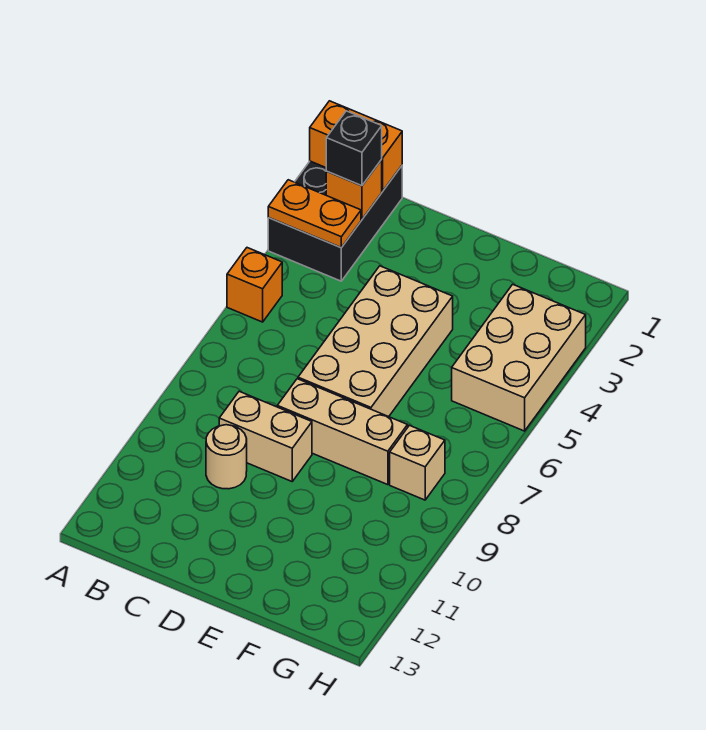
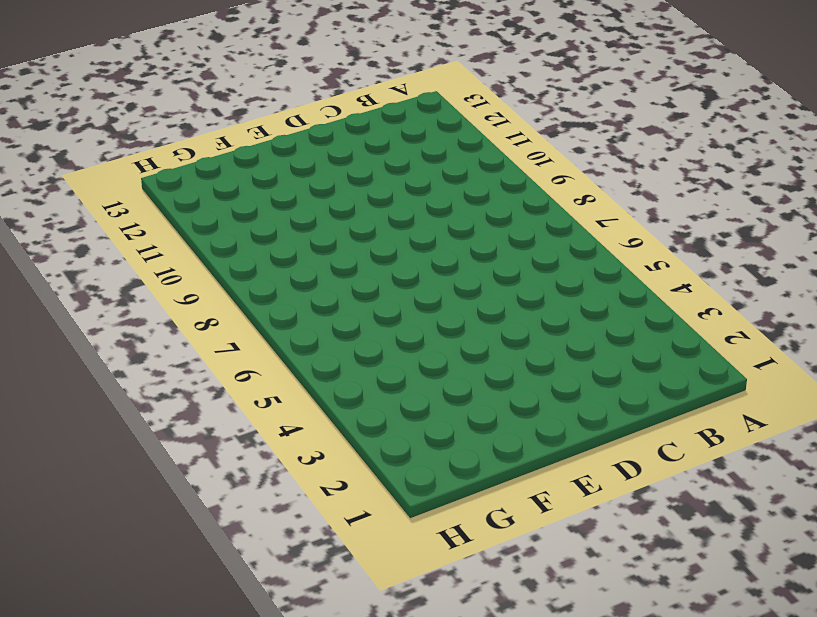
none -> black brick A1:B3 level 1
none -> orange brick A5 level 1
none -> tan brick C9:D9 level 1

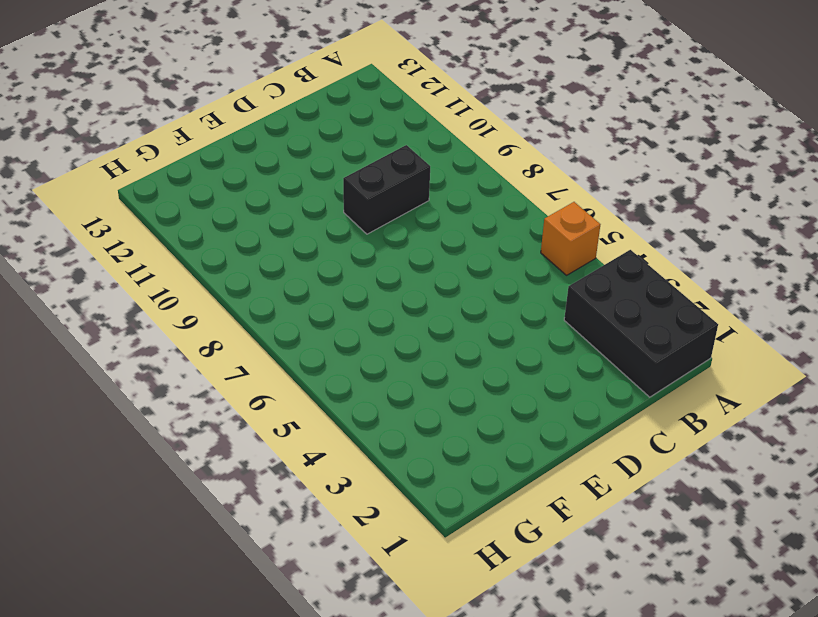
black brick C9:D9 level 1 -> tan brick C9:D9 level 1
none -> tan round brick C10 level 1
none -> tan brick D4:E7 level 1
none -> tan brick D8:F8 level 1

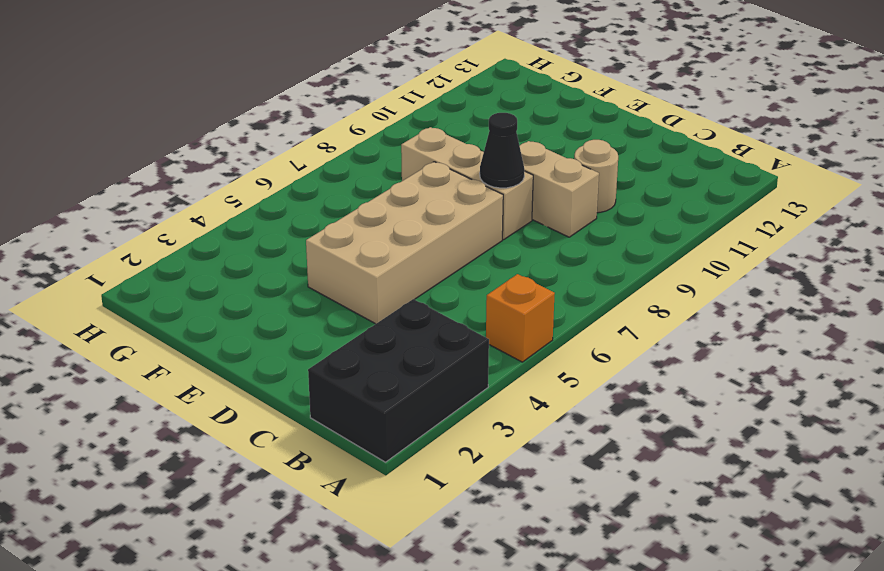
black cone D8 level 2 -> none
none -> tan brick G3:H5 level 1
none -> tan brick G8 level 1
none -> orange brick A1:B1 level 2

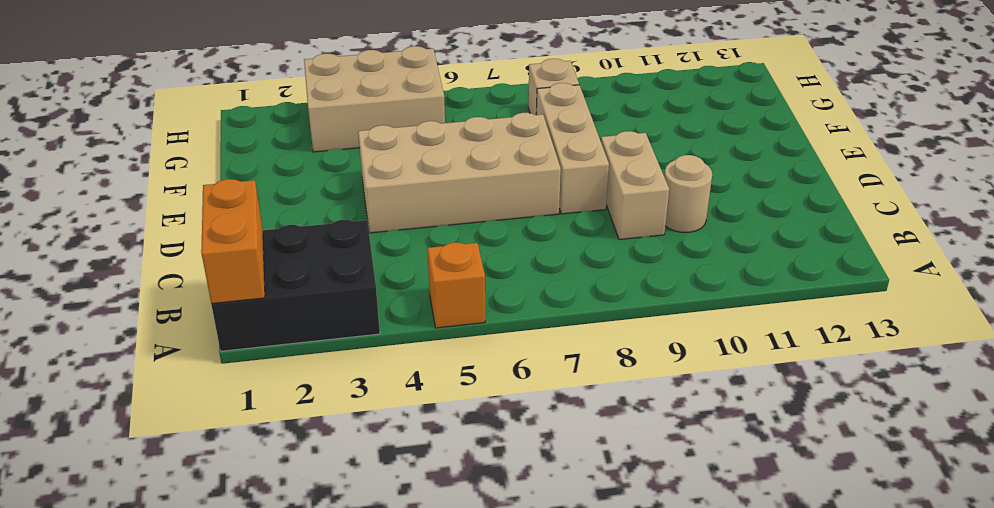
none -> orange plate A3:B3 level 2
none -> orange brick B2 level 2
none -> black brick B2 level 3

